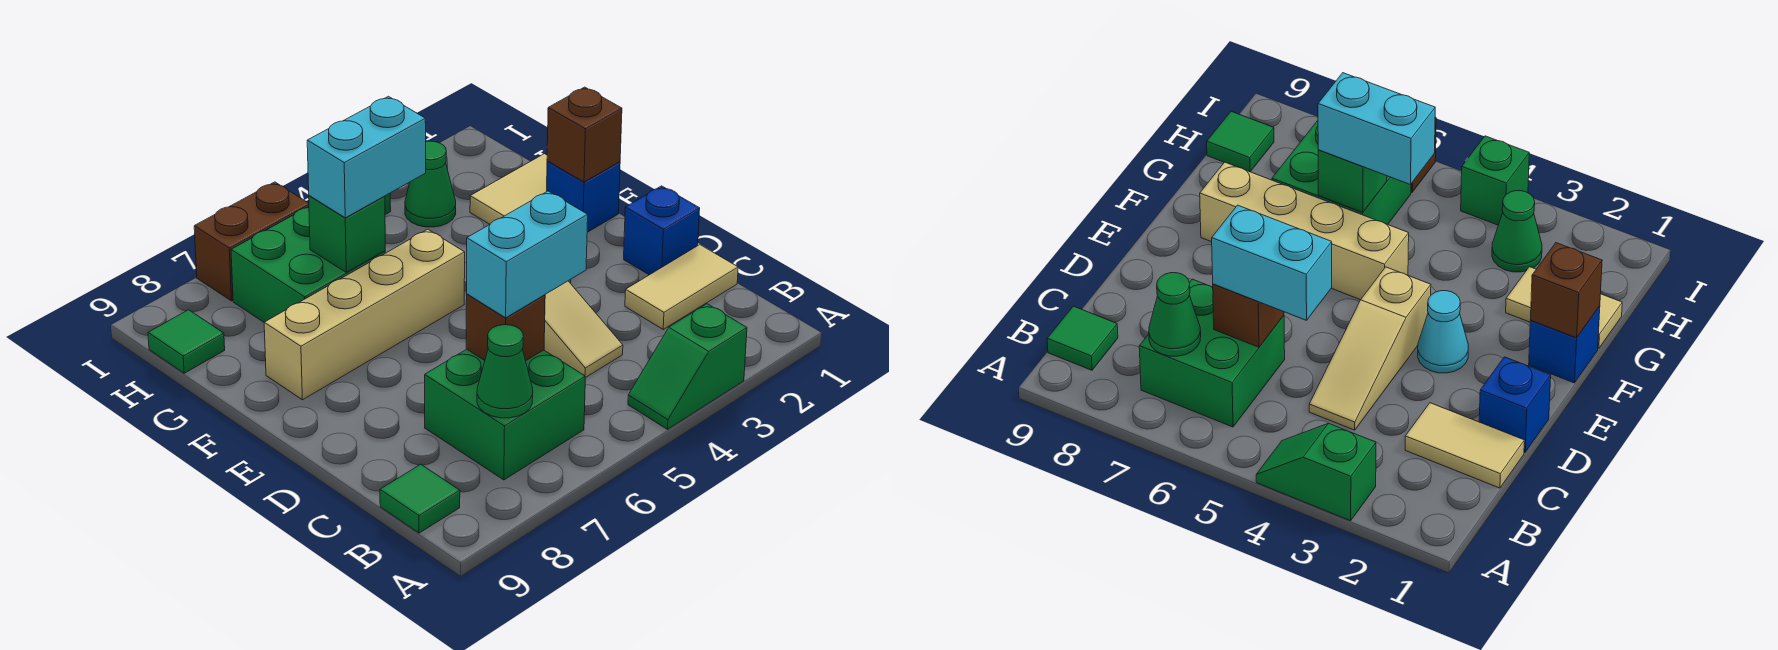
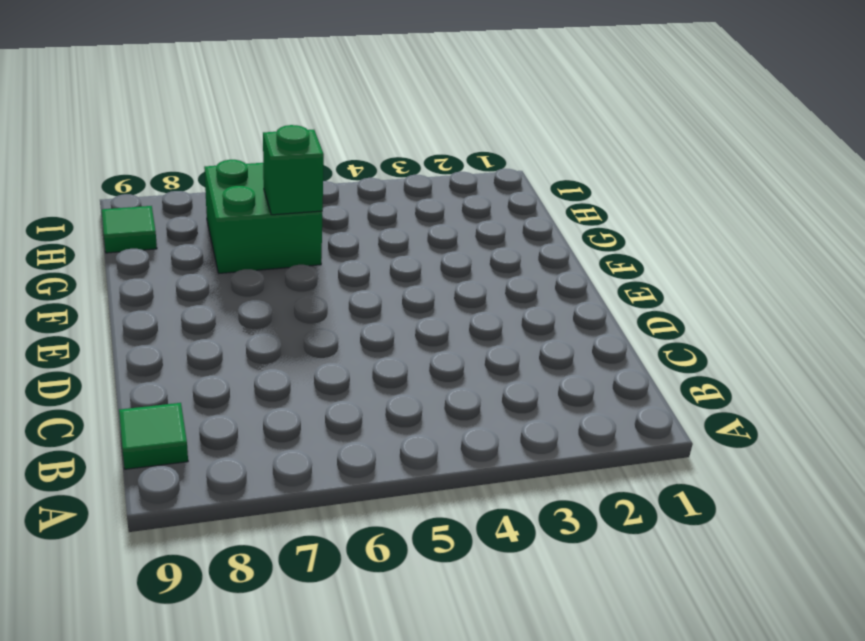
none -> green slope A3:A4 level 1 top 3
none -> green brick B6:C7 level 1
none -> tan tile C1:C2 level 1

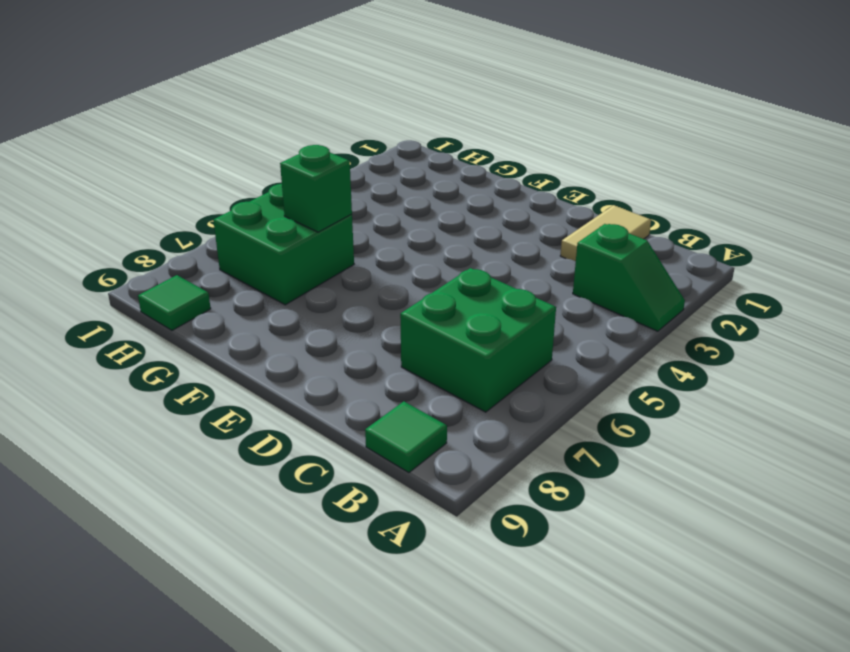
green slope A3:B3 level 1 top B -> green slope A3:A4 level 1 top 3
none -> tan slope C4:E4 level 1 top E
none -> blue brick D1 level 1
none -> cyan cone E3 level 1

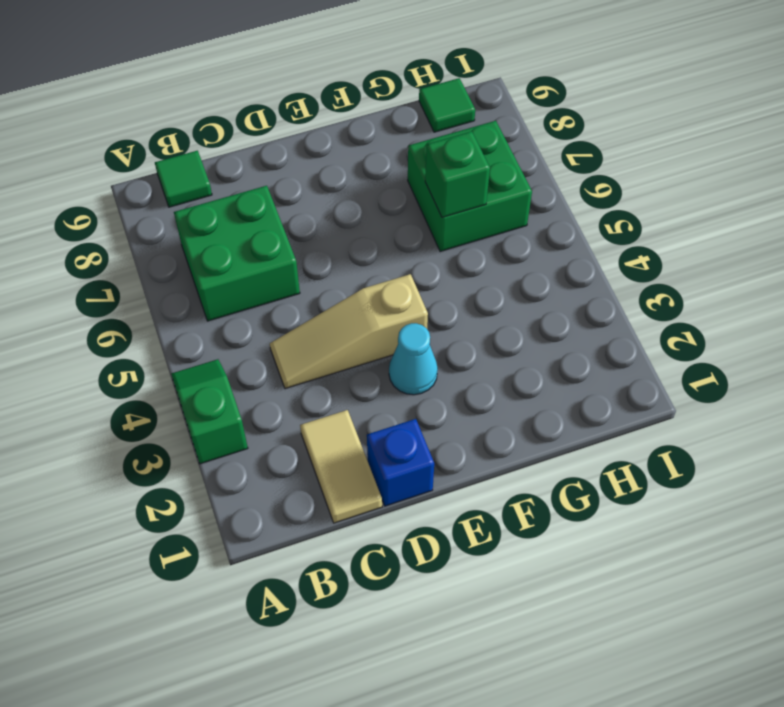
none -> blue brick F1 level 1
none -> tan brick F5:F8 level 1
none -> tan tile G1:G2 level 1

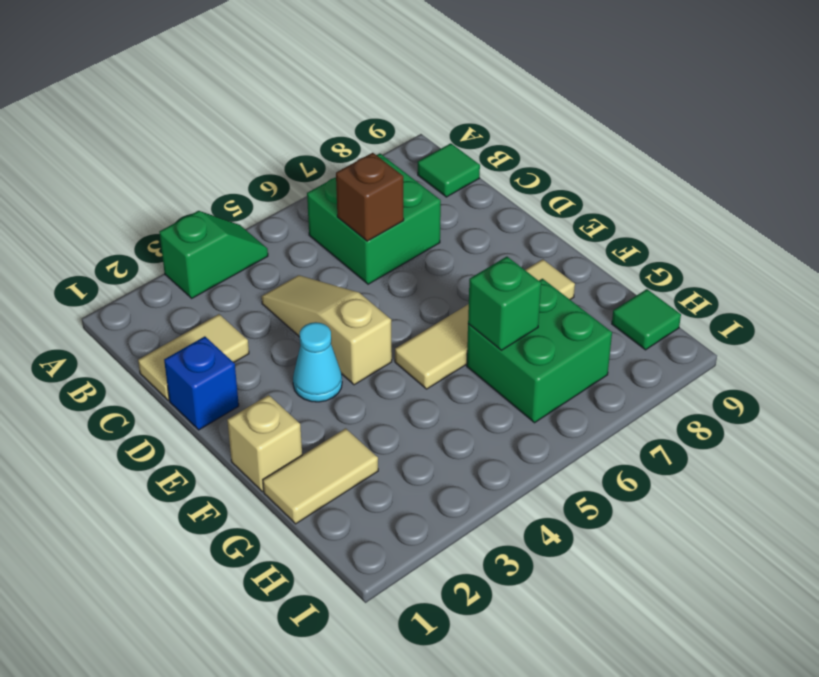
tan brick F1 level 1 -> blue brick F1 level 1
tan tile F5:F8 level 1 -> tan brick F5:F8 level 1
none -> green cone H3 level 1
none -> green brick I4 level 1
none -> brown brick I6:I7 level 1

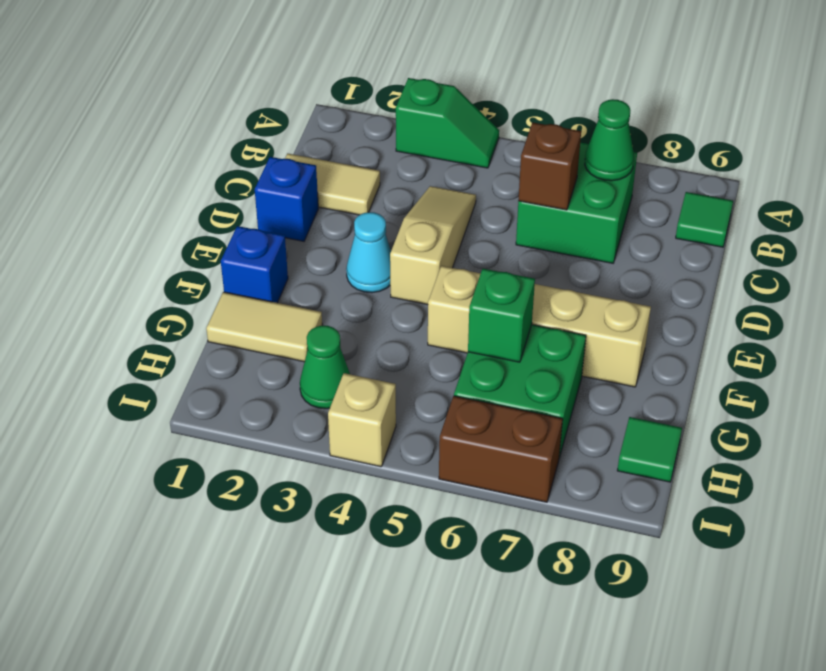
tan brick I4 level 1 -> green brick I4 level 1
none -> brown brick F1 level 2
none -> cyan brick C5:C6 level 3
none -> cyan brick G5:G6 level 3

